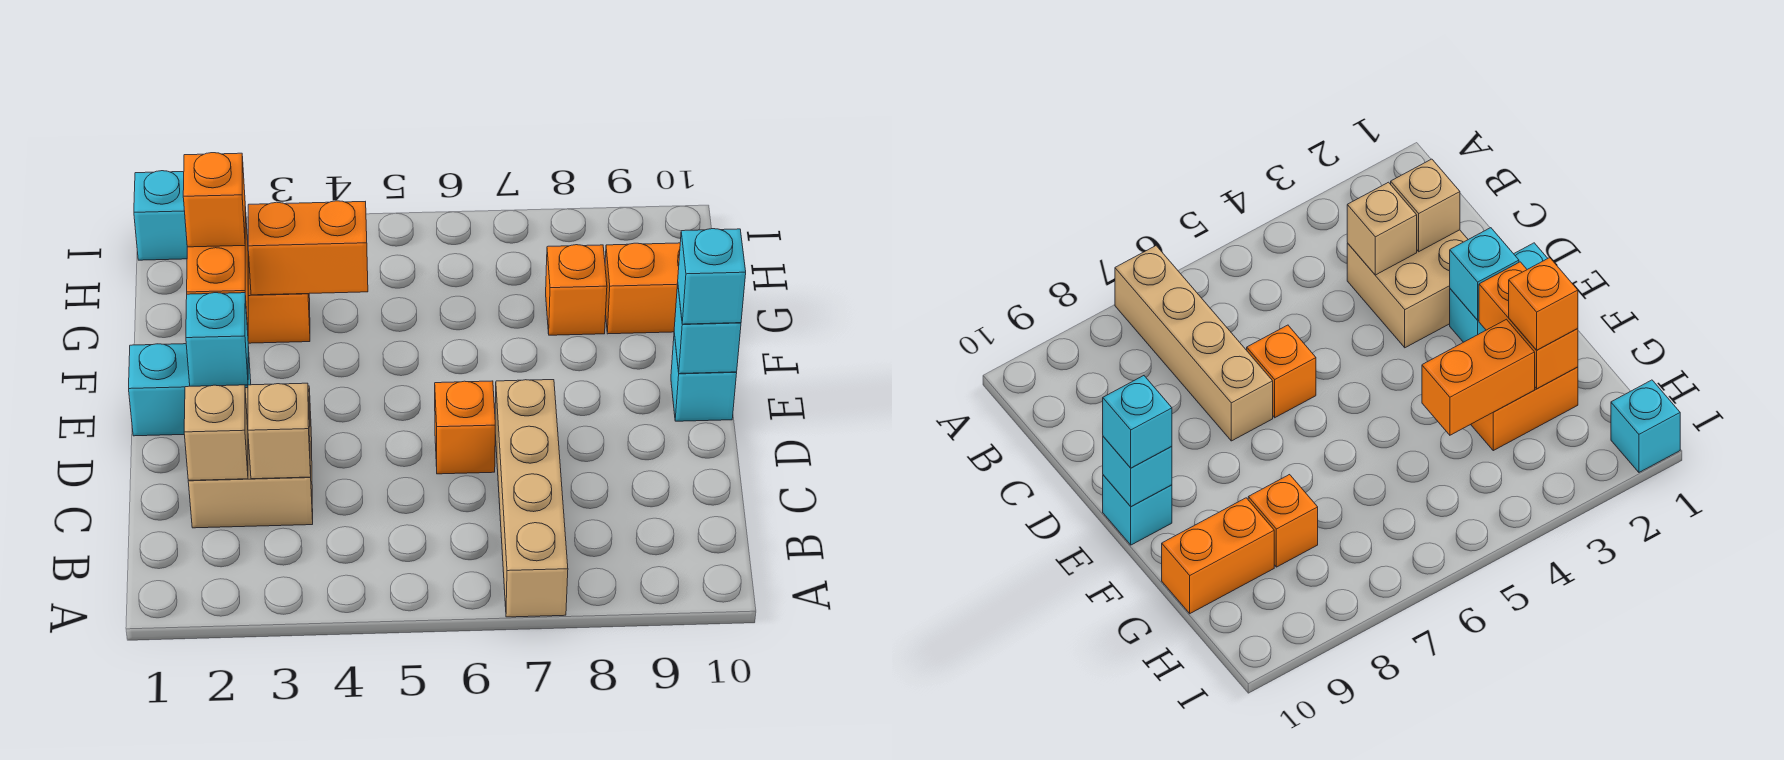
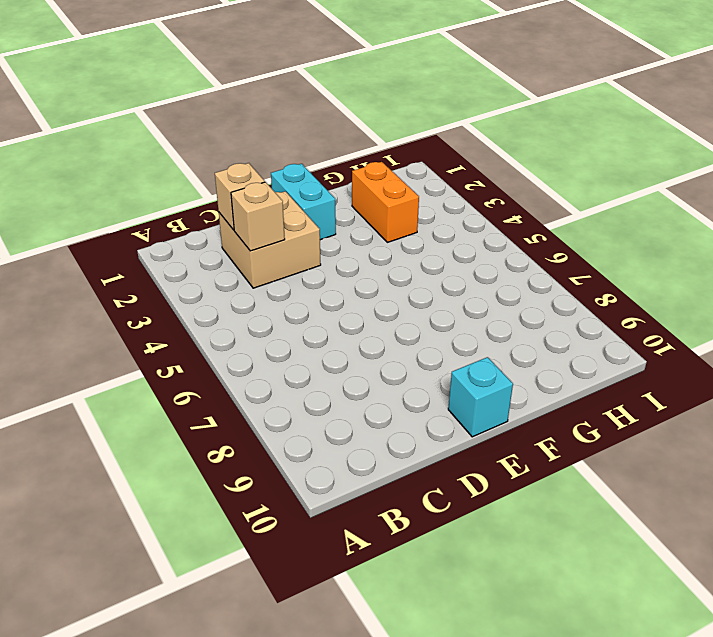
none -> tan brick A7:D7 level 1
none -> orange brick D6 level 1
none -> orange brick G8 level 1

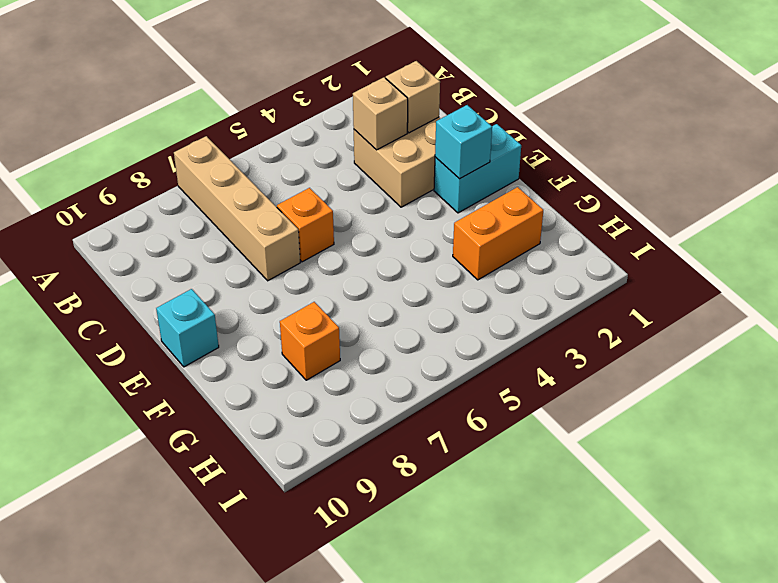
none -> orange brick G9:G10 level 1
none -> cyan brick I1 level 1
none -> cyan brick E10 level 2

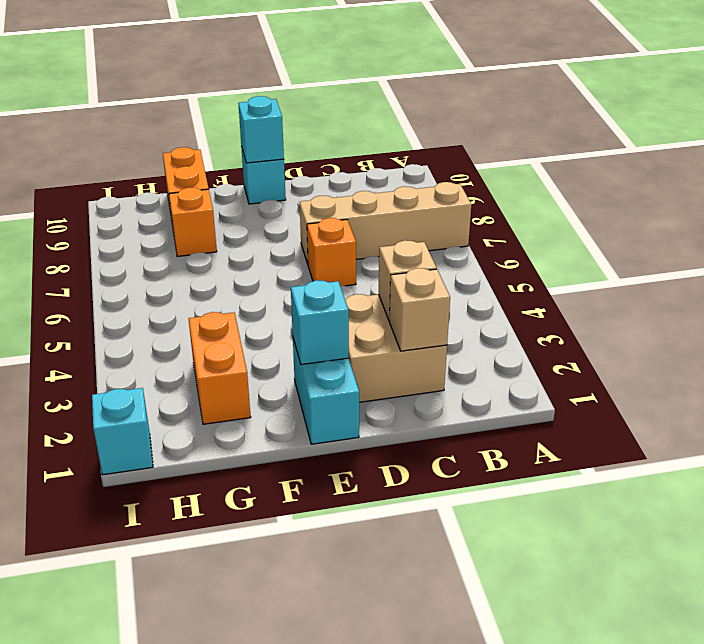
none -> orange brick F2:G2 level 2
none -> orange brick G3:G4 level 2
none -> cyan brick E10 level 3

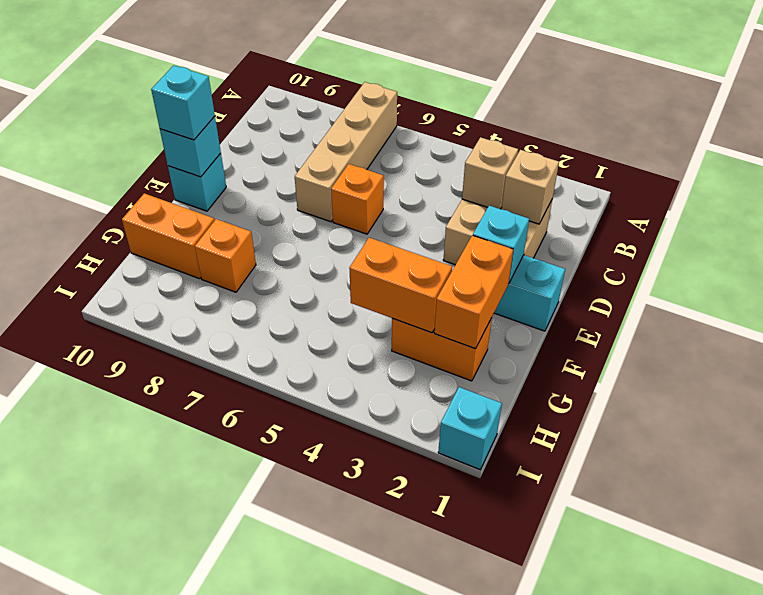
none -> orange brick G2 level 3

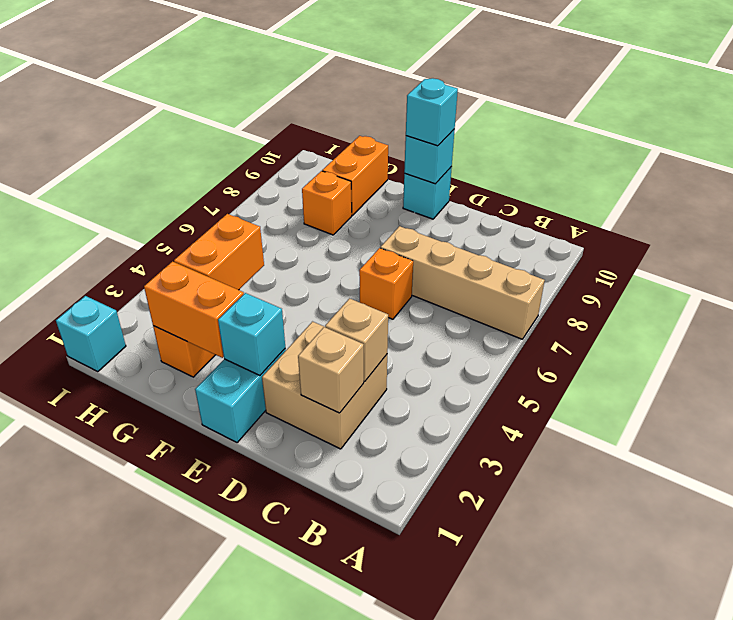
none -> orange brick G2 level 3

